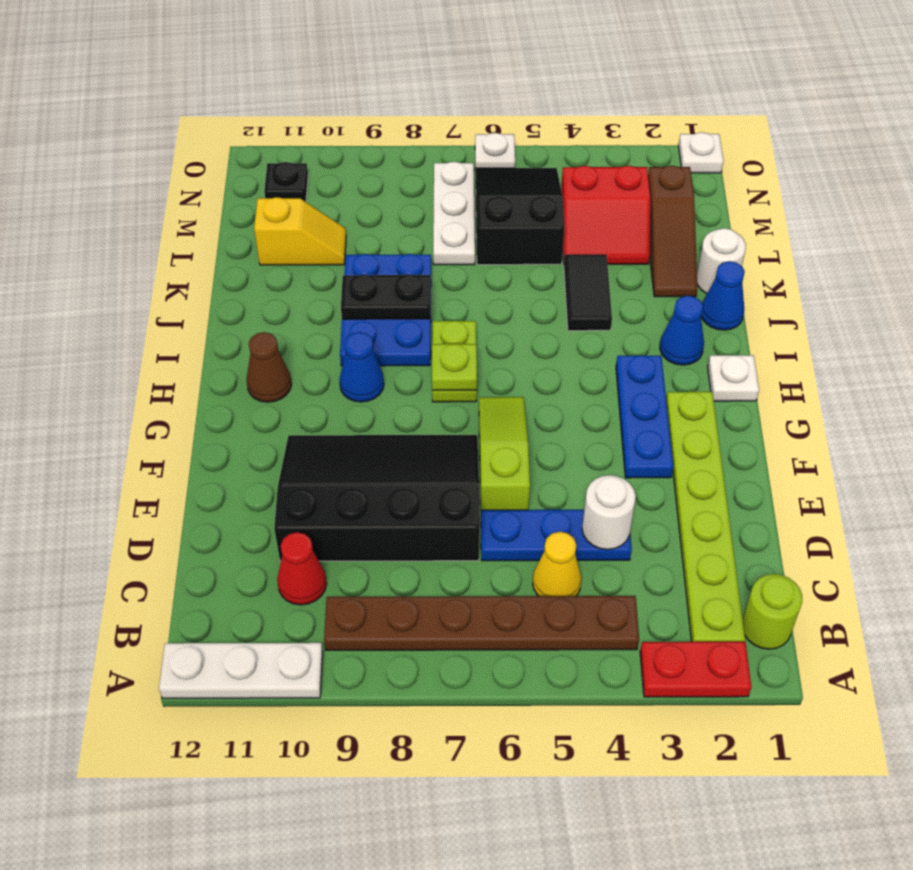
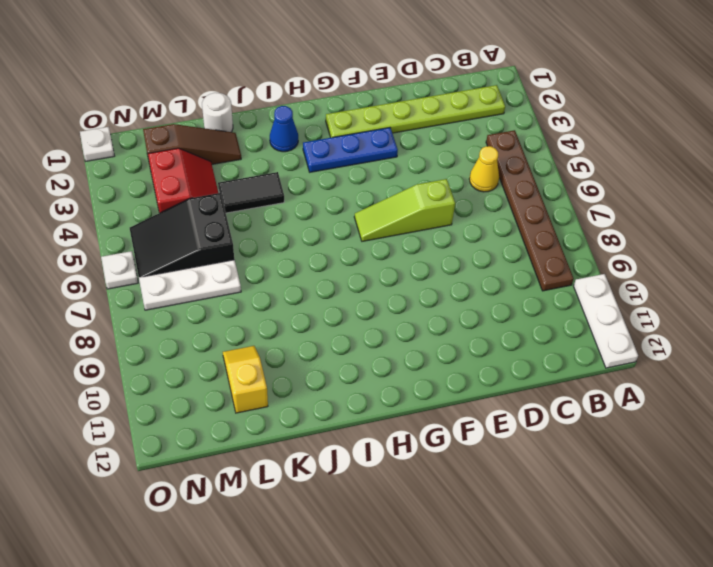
none -> red plate A2:A3 level 1
none -> lime round brick B1 level 1
none -> red cone C10 level 1
none -> blue plate D4:D6 level 1

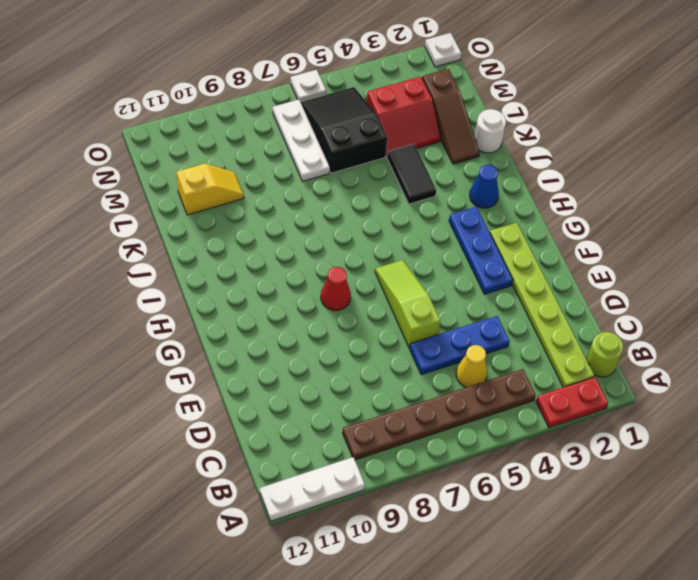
red cone G8 level 1 -> red cone C10 level 1
none -> black slope D7:F10 level 1 top D
none -> white plate H1 level 1
none -> lime plate H7:I7 level 1
none -> blue cone H9 level 1

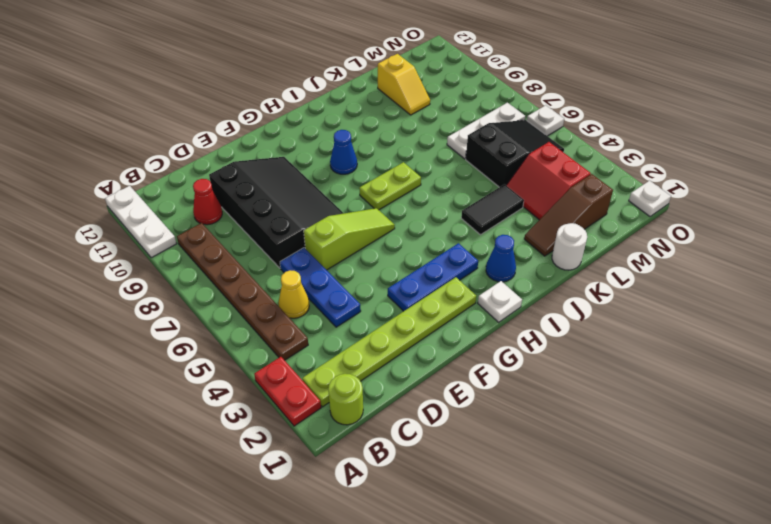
none -> brown cone H11 level 1
none -> blue plate I8:K9 level 1
none -> blue cone J1 level 1
none -> black plate N11 level 1

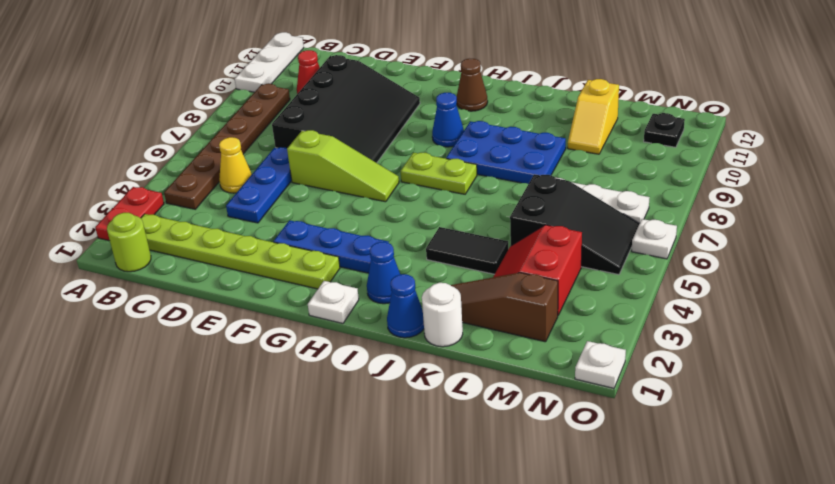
none -> white round brick D4 level 2
none -> lime plate H7 level 2
none -> black plate J8:J9 level 2

